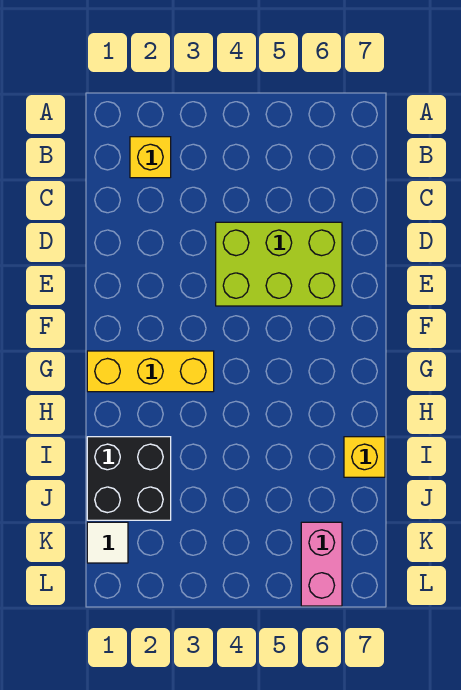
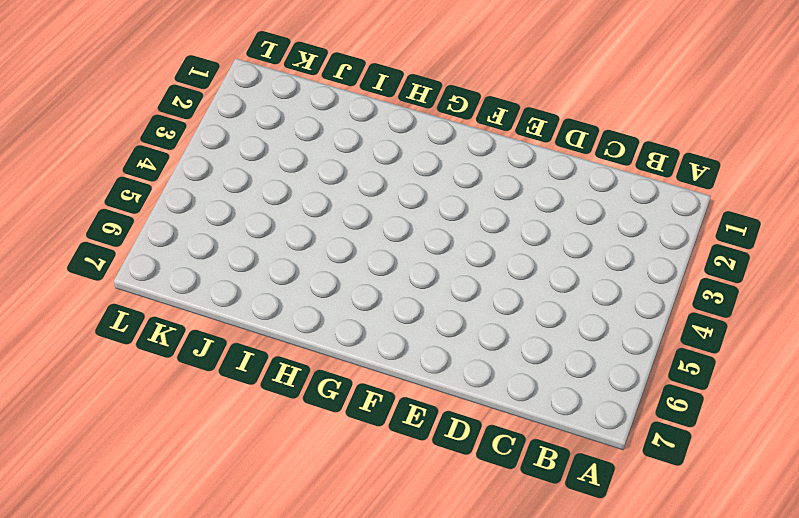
none -> yellow brick B2 level 1
none -> lime brick D4:E6 level 1

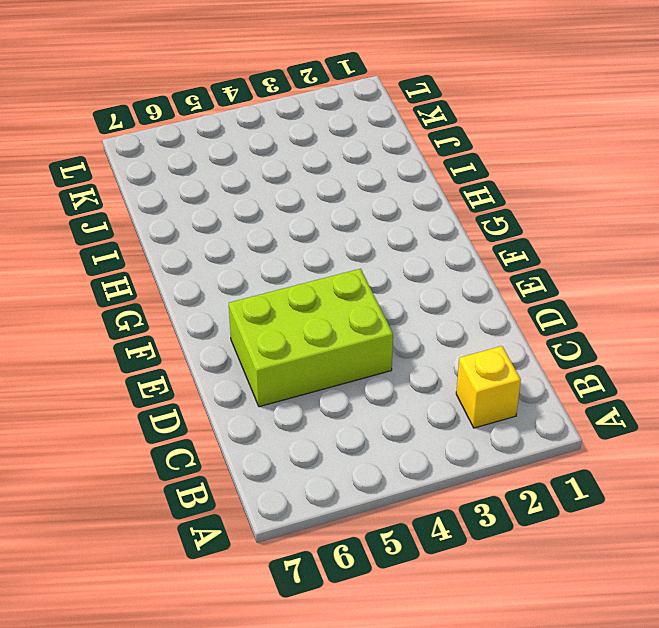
none -> yellow brick G1:G3 level 1
none -> black brick I1:J2 level 1

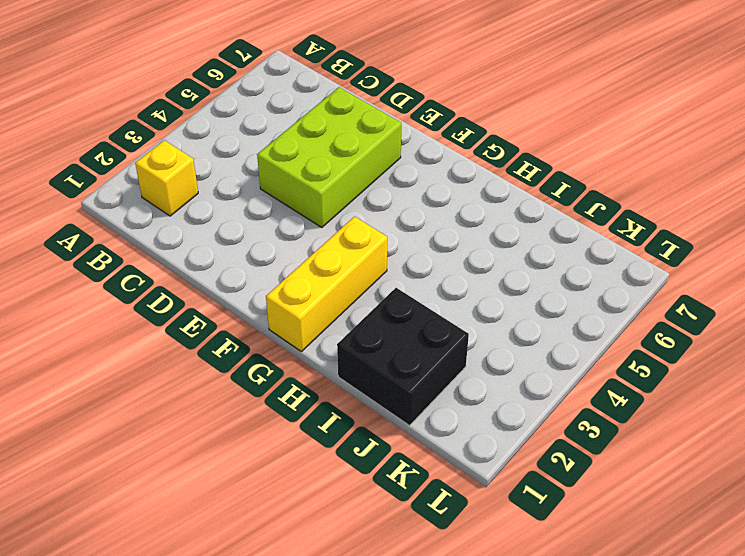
none -> yellow brick I7 level 1
none -> white tile K1 level 1

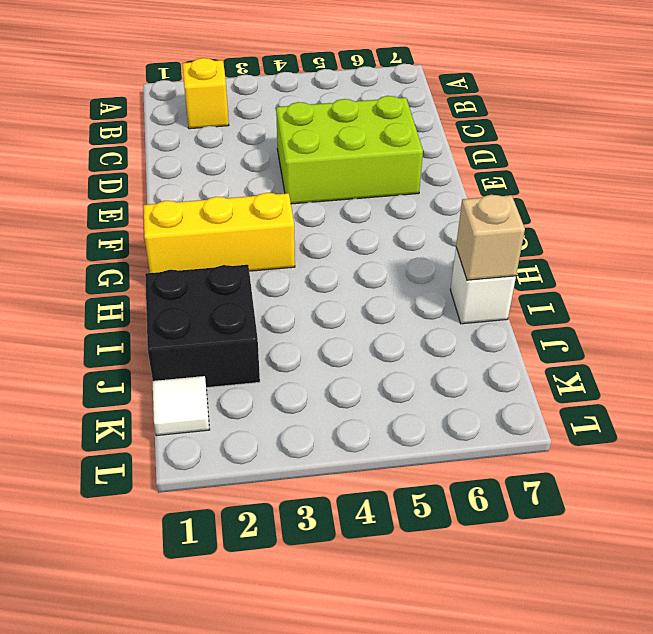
white brick I7 level 1 -> yellow brick I7 level 1
tan brick I7 level 2 -> none
none -> pink brick K6:L6 level 1

